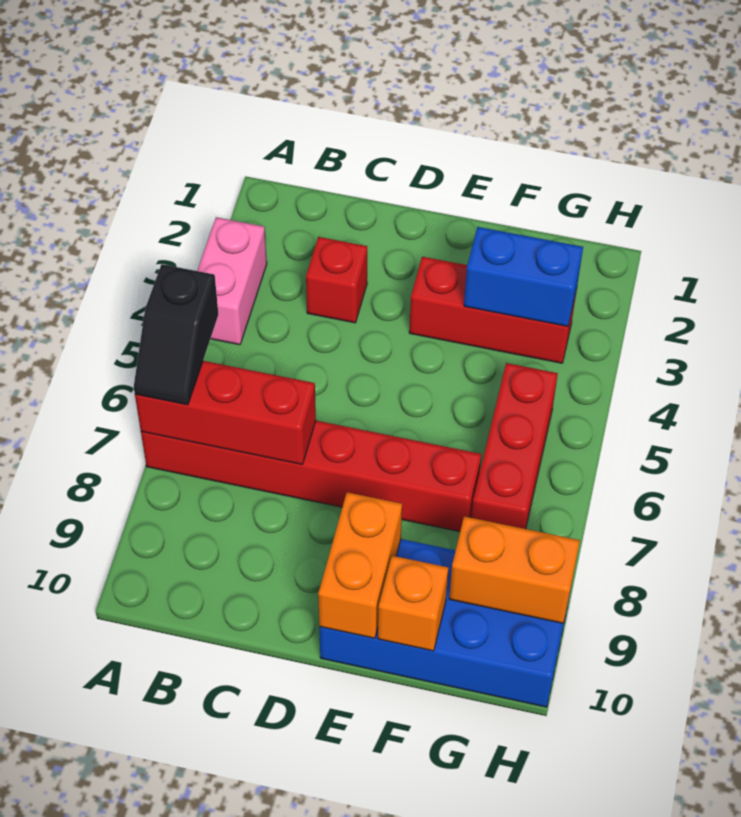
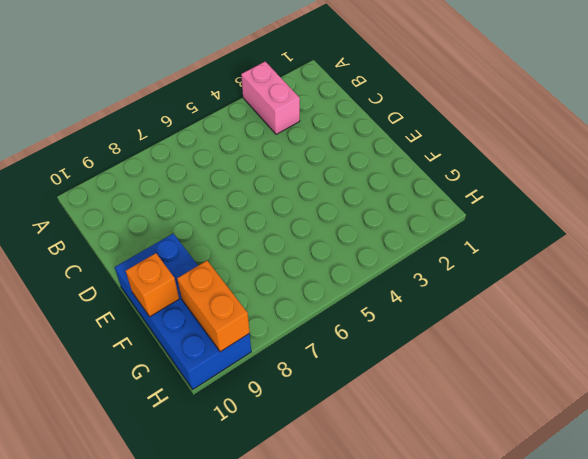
pink brick A3:B3 level 1 -> pink brick A3:A4 level 1
none -> red brick A7:F7 level 1
none -> red brick C3 level 1
none -> red brick E3:G3 level 1

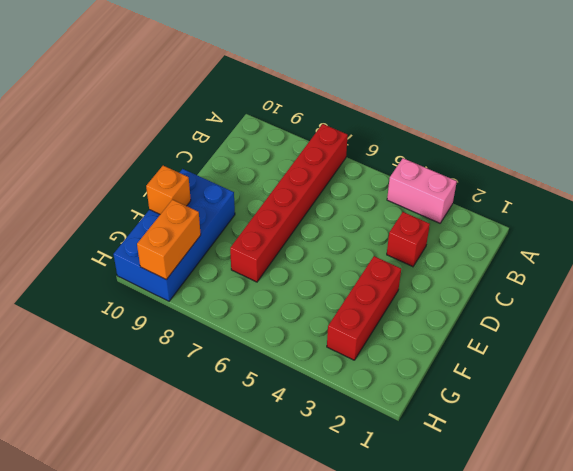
none -> red brick G5:G7 level 1
none -> red brick A7:C7 level 2
none -> orange brick E9:E10 level 2

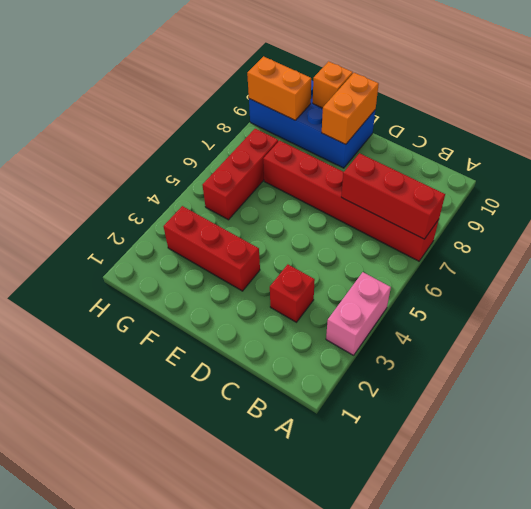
none -> blue brick F3:G3 level 2
none -> black slope A6:A7 level 3 top 6

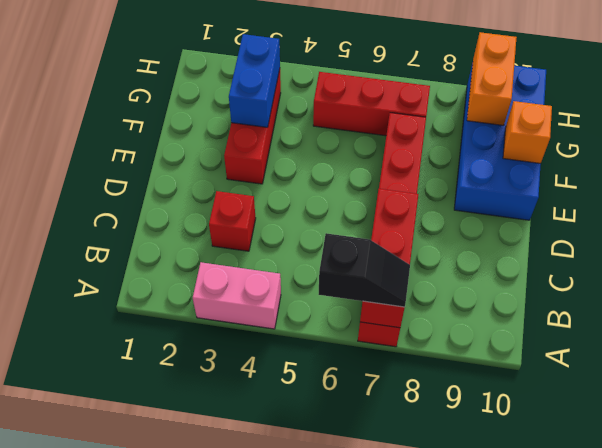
none -> orange brick E9:E10 level 2

